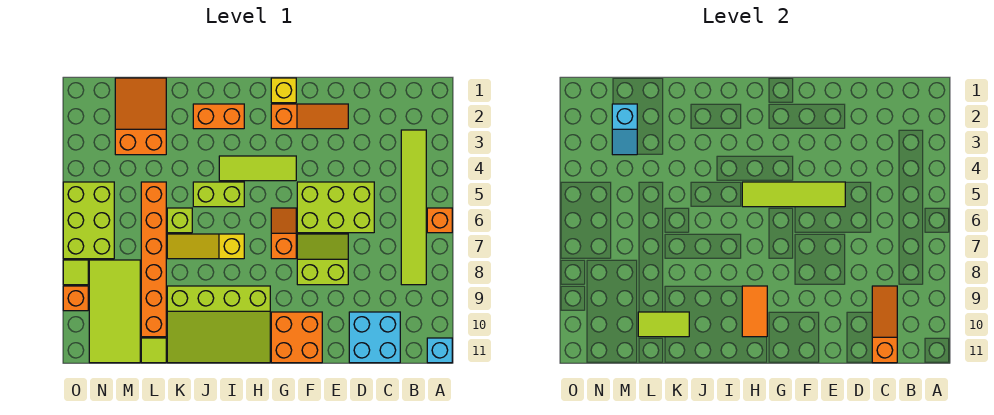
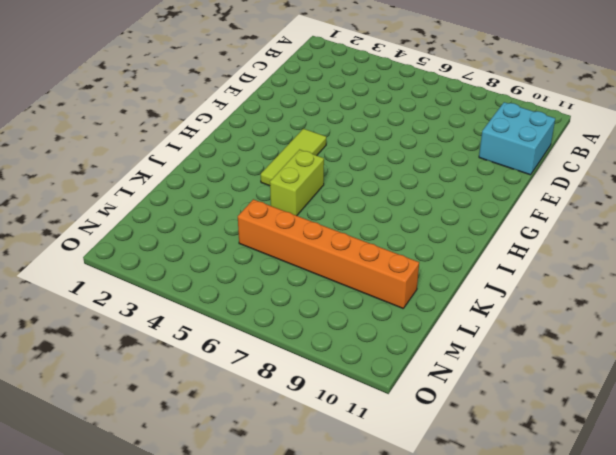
none -> orange brick A6 level 1
none -> cyan brick A11 level 1
none -> lime tile B3:B8 level 1

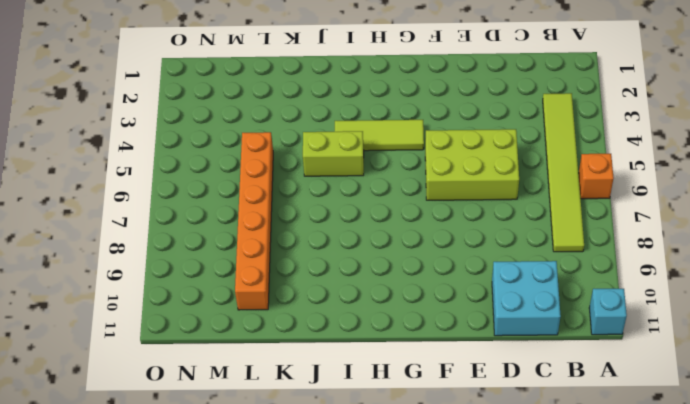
none -> orange slope E2:G2 level 1 top G
none -> lime slope E7:F8 level 1 top 8
none -> orange brick F10:G11 level 1

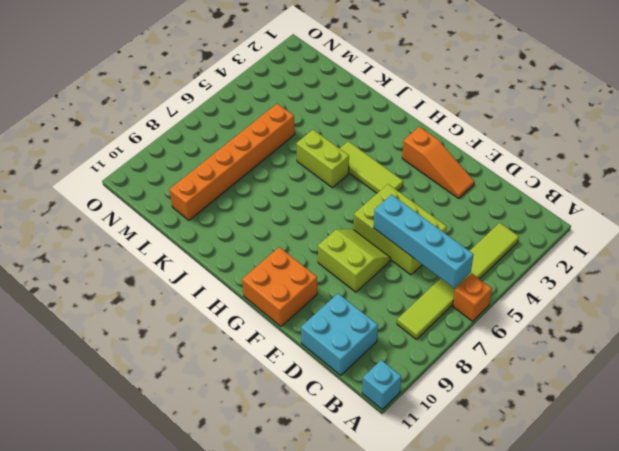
cyan brick B6:E6 level 2 -> none
none -> yellow brick G1 level 1
none -> orange slope G6:G7 level 1 top 7
none -> lime slope H9:K11 level 1 top 9

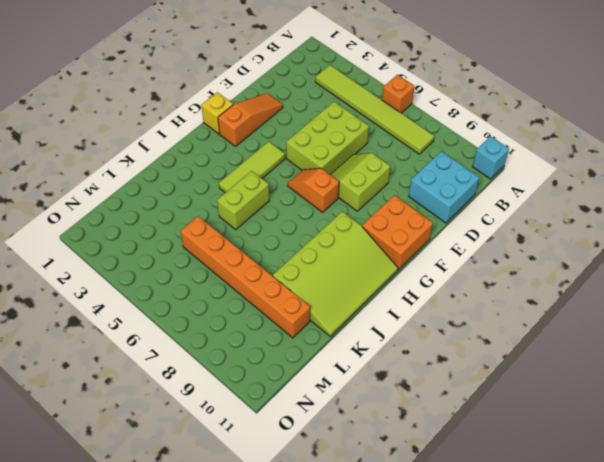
none -> orange brick I2:J2 level 1
none -> yellow slope I7:K7 level 1 top I
none -> lime brick K6 level 1

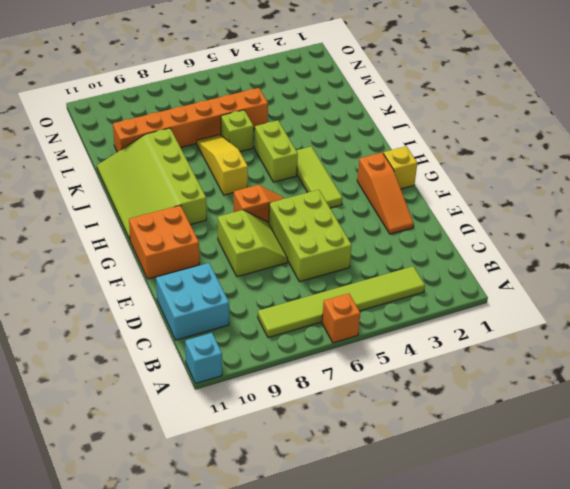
none -> orange brick I2:J2 level 1
none -> orange slope L1:M3 level 1 top 3
none -> lime tile L11 level 1

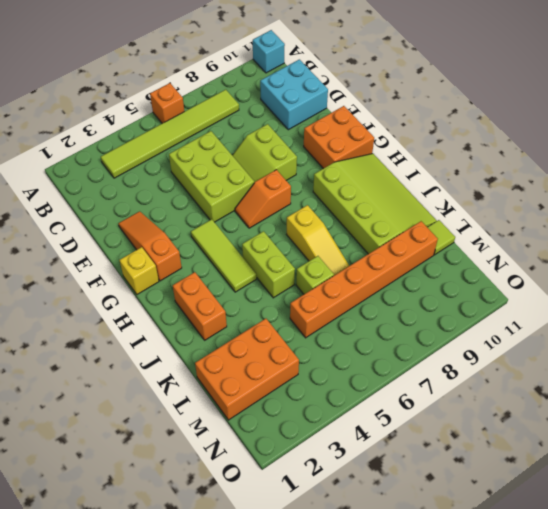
orange brick L1:M3 level 1 -> orange slope L1:M3 level 1 top 3
none -> lime tile M8:N11 level 1
none -> lime brick N5:O7 level 1
none -> lime tile O8 level 1

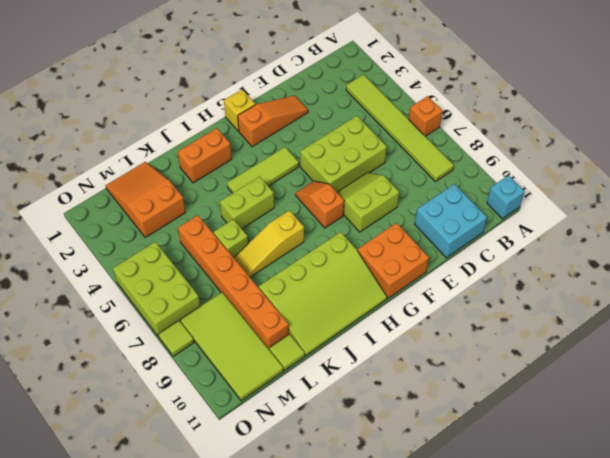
none -> orange brick O9 level 1
none -> orange slope C9:C11 level 2 top 11
none -> lime tile E5:H5 level 2

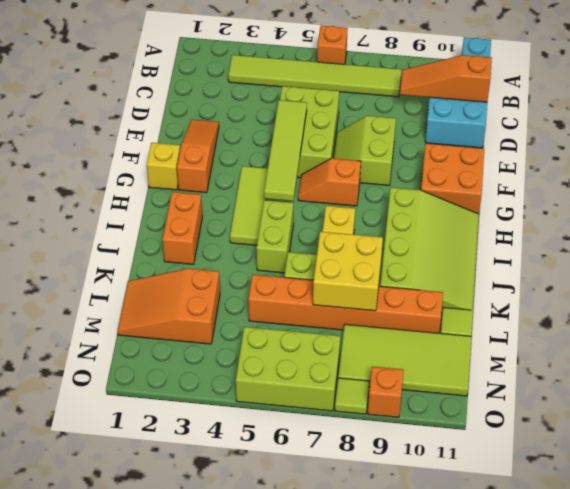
yellow brick K7:L8 level 2 -> none
none -> orange tile H9:H10 level 2
none -> lime tile K10:L10 level 2
none -> cyan slope M2:M3 level 2 top 2

